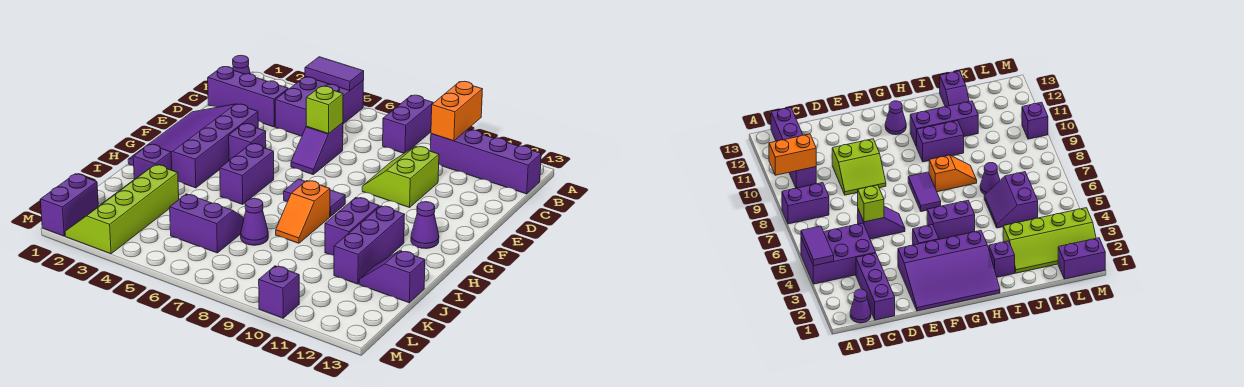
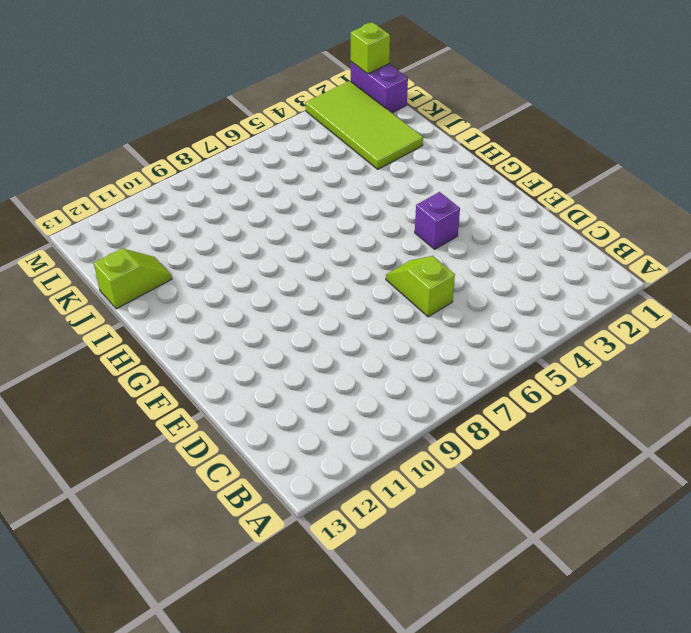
lime slope D6:E6 level 1 top D -> purple slope D6:E6 level 1 top D
lime tile J2:M3 level 1 -> lime slope J2:M3 level 1 top 3
lime slope J12:J13 level 1 top 13 -> purple slope J12:J13 level 1 top 13
lime brick M1 level 2 -> lime brick D6 level 2
none -> purple brick A4:C5 level 1
none -> purple brick A8:B8 level 1
none -> purple cone B1 level 1

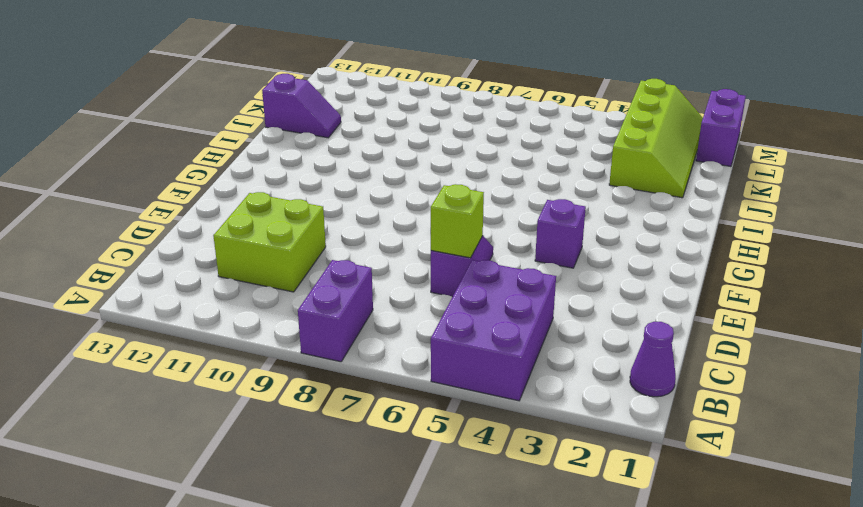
lime brick C10:D11 level 1 -> lime slope D9:E10 level 1 top 10
none -> purple brick B10:B13 level 1
none -> purple brick C1:C3 level 1
none -> purple slope E1:H3 level 1 top 3

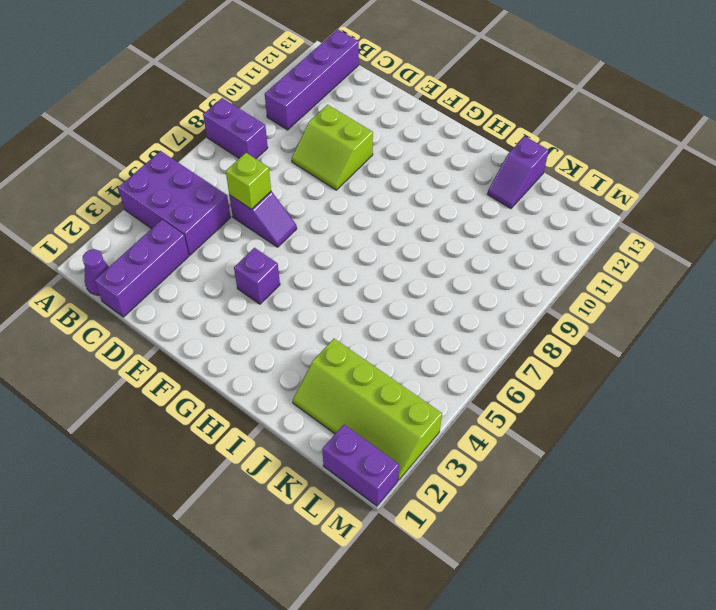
none -> purple slope E1:H3 level 1 top 3
none -> purple brick G5:H5 level 1
none -> purple tile G7:G8 level 1

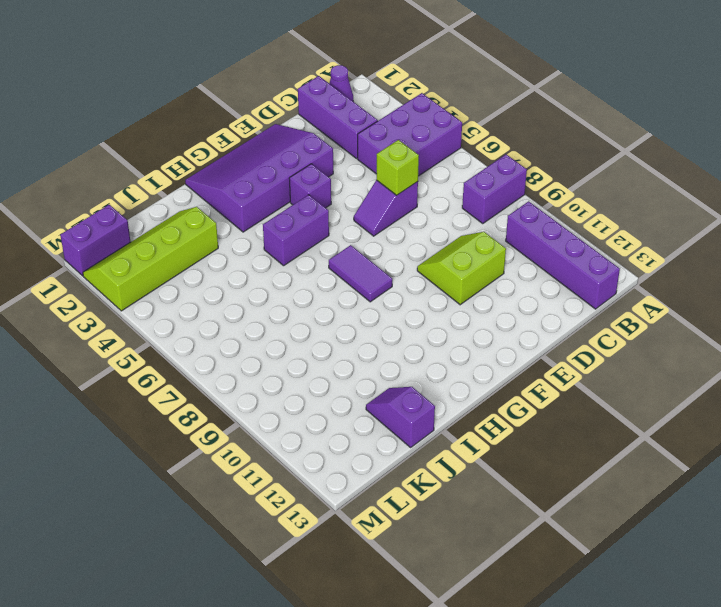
none -> purple cone G12 level 1
none -> orange slope H8:I8 level 1 top H
none -> purple brick H10:I10 level 1

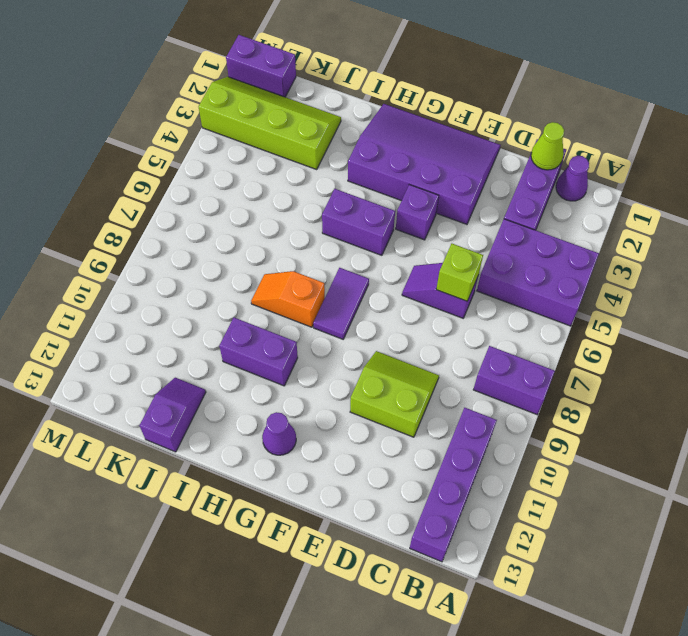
lime cone C1 level 2 -> none
none -> purple brick H11:J11 level 1
none -> purple brick I2 level 1
none -> purple slope J5:K6 level 1 top K

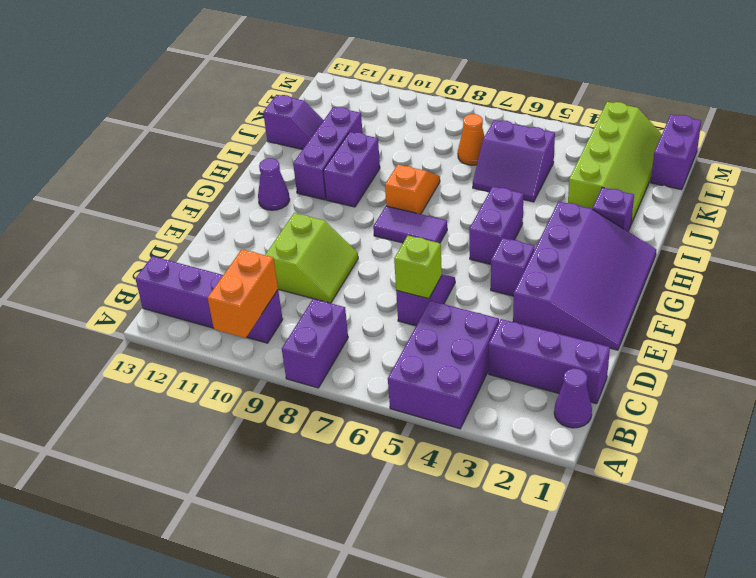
orange cone K7 level 1 -> none
none -> purple cone J7 level 1
none -> purple brick M10 level 1
none -> purple tile A4:A5 level 2

